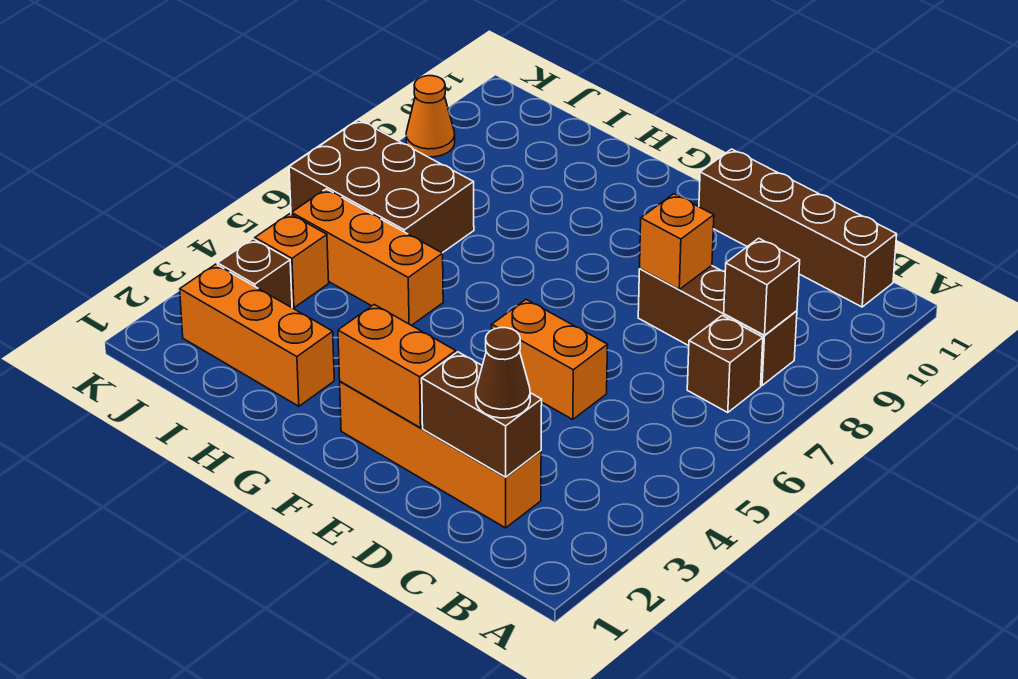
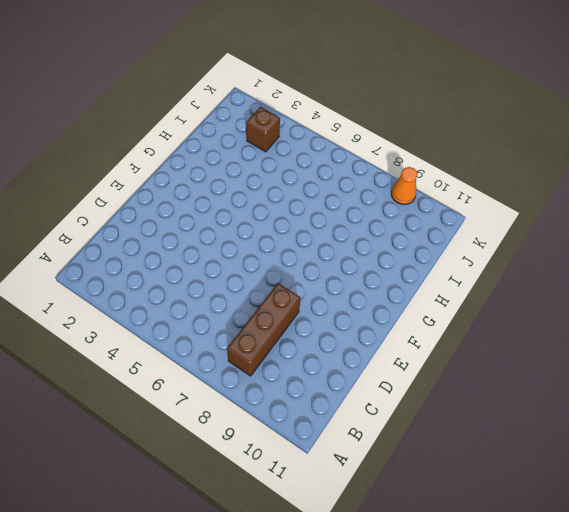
none -> brown brick B7 level 1
none -> brown brick B11:E11 level 1
none -> orange brick C2:F2 level 1

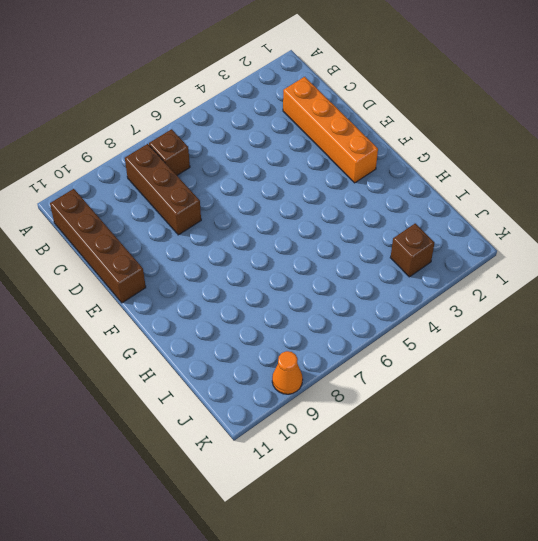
none -> orange brick D5:E5 level 1
none -> orange brick H2:J2 level 1
none -> orange brick H5:J5 level 1

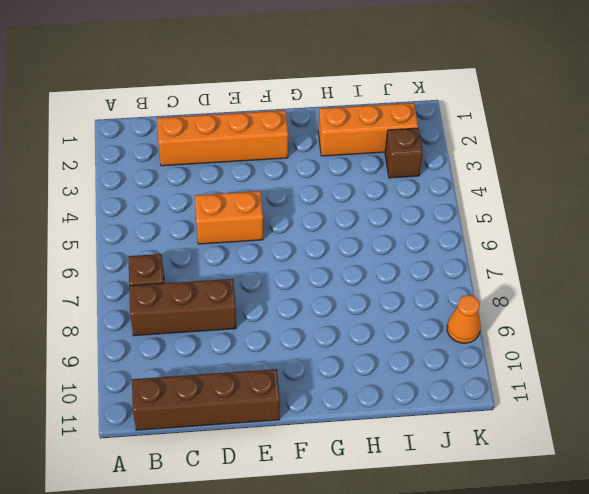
none -> orange brick H5:J5 level 1
none -> brown brick I6:K7 level 1
none -> orange brick J4 level 1

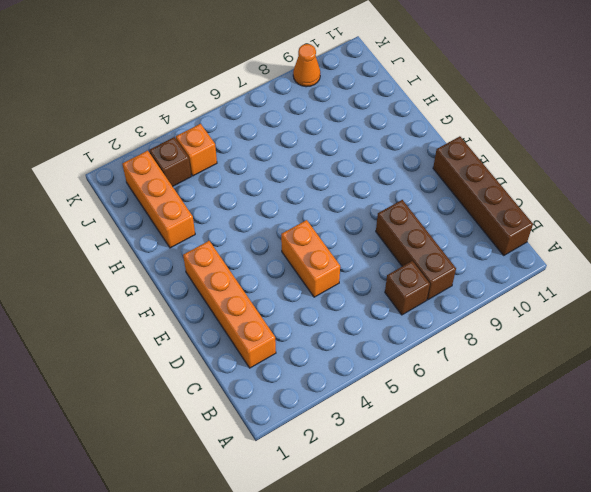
none -> orange brick H5:J5 level 1
none -> brown brick I6:K7 level 1
none -> brown brick B8 level 2

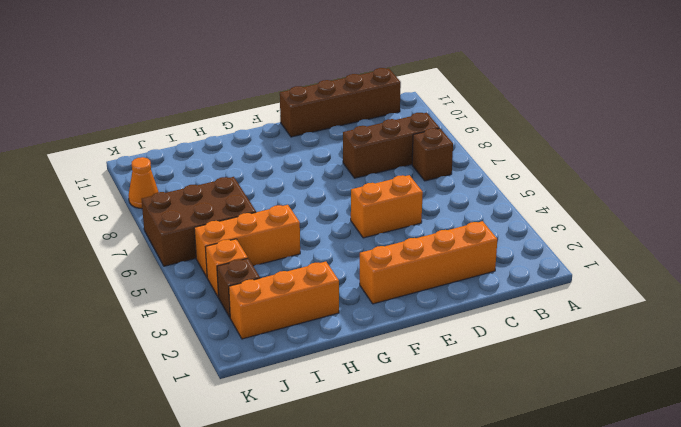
none -> brown brick B8 level 2
none -> brown brick C2:D2 level 2
none -> orange brick D8 level 2

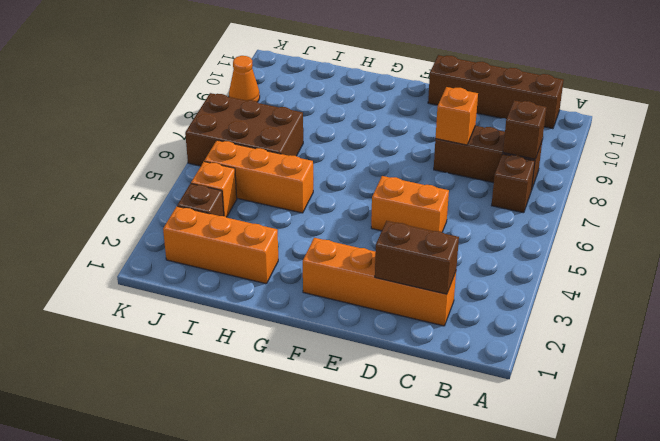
none -> orange brick E2:F2 level 2
none -> brown cone C2 level 3

